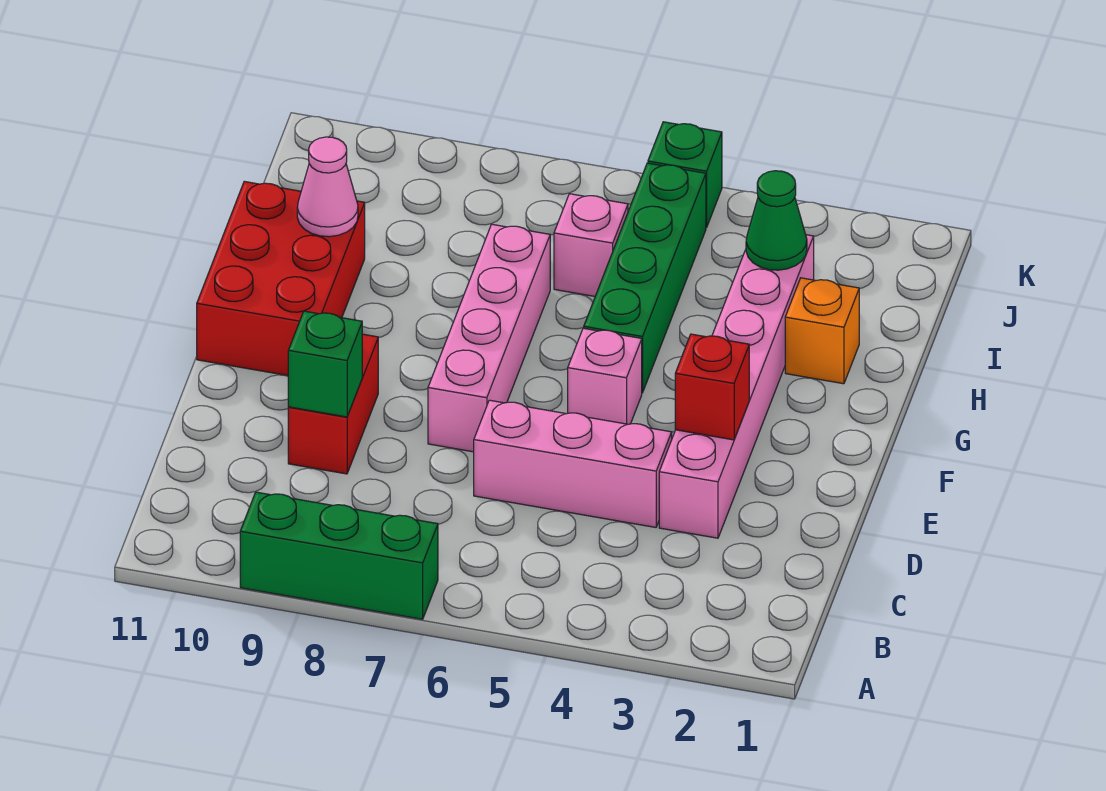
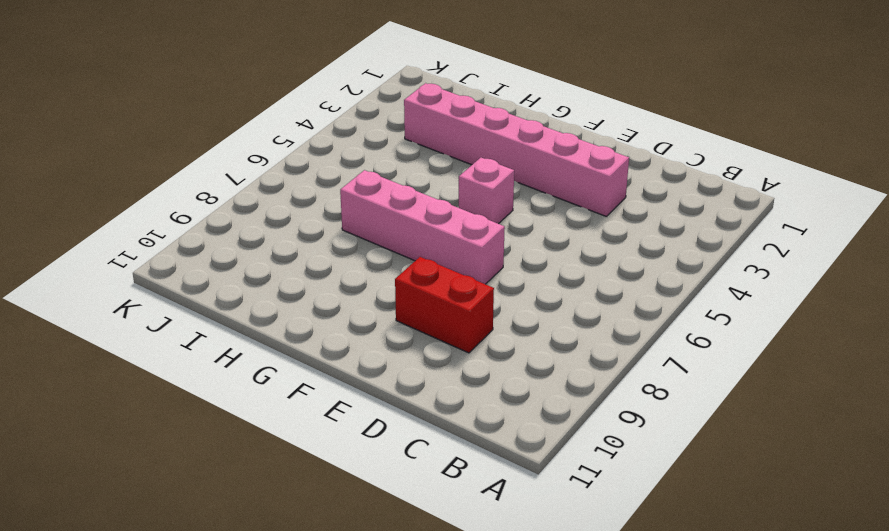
none -> green brick A7:A9 level 1
none -> pink brick D4:D6 level 1
none -> red brick F10:H11 level 1

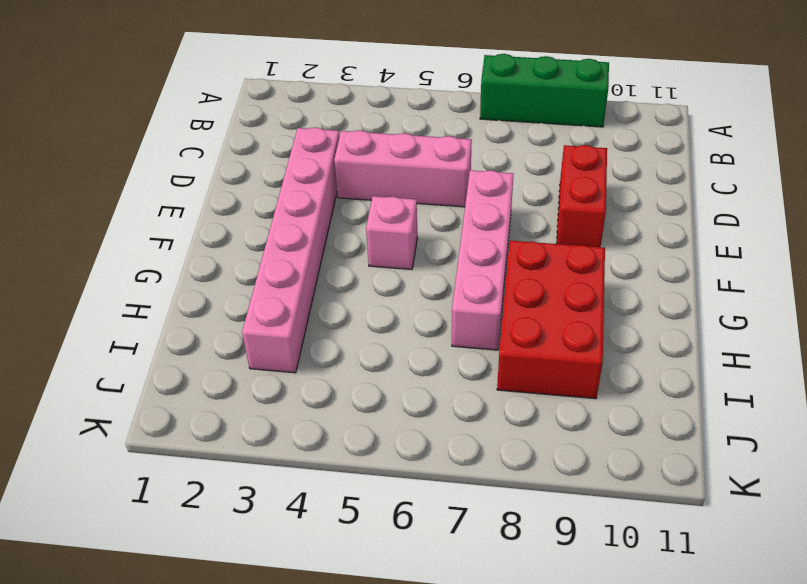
red brick G8:I9 level 1 -> red brick F10:H11 level 1
none -> green brick G5:J5 level 1
none -> orange brick H2 level 1
none -> pink brick I6 level 1

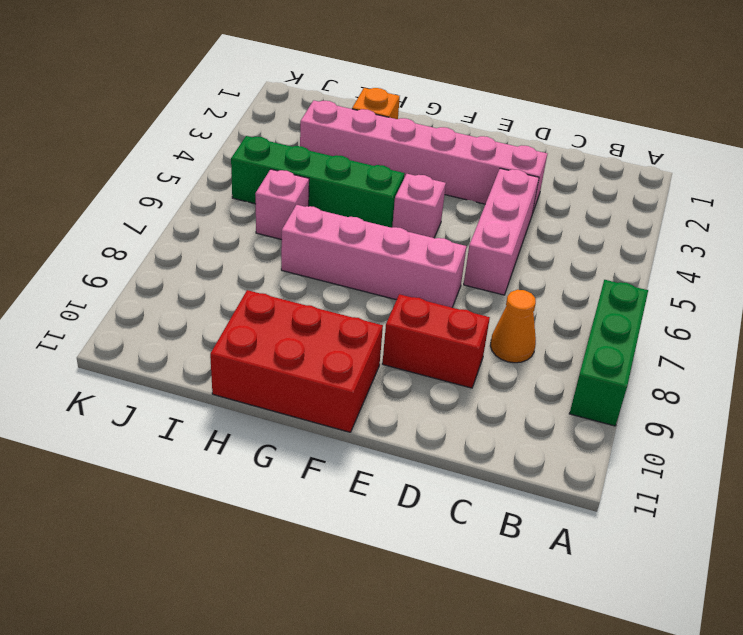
orange cone C8 level 1 -> none
none -> green brick K5 level 1
none -> green brick D9 level 2
none -> red brick E3 level 2

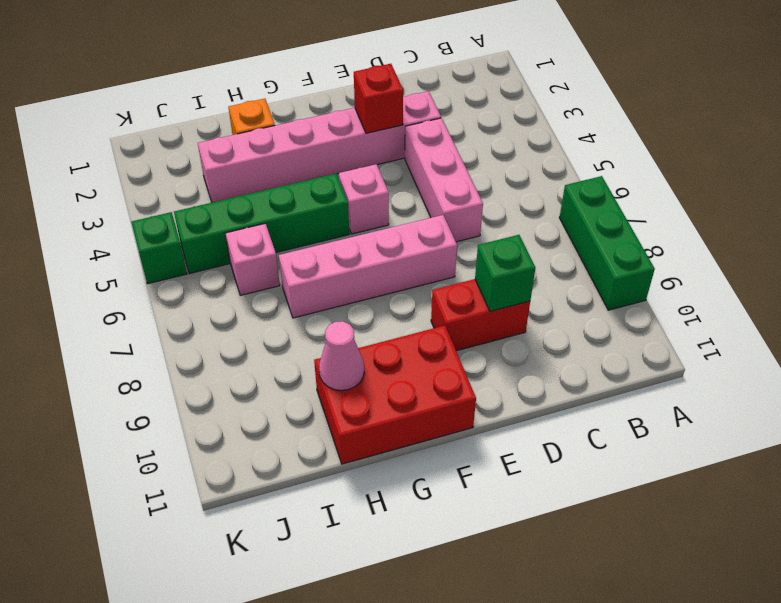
none -> green cone I3 level 2

